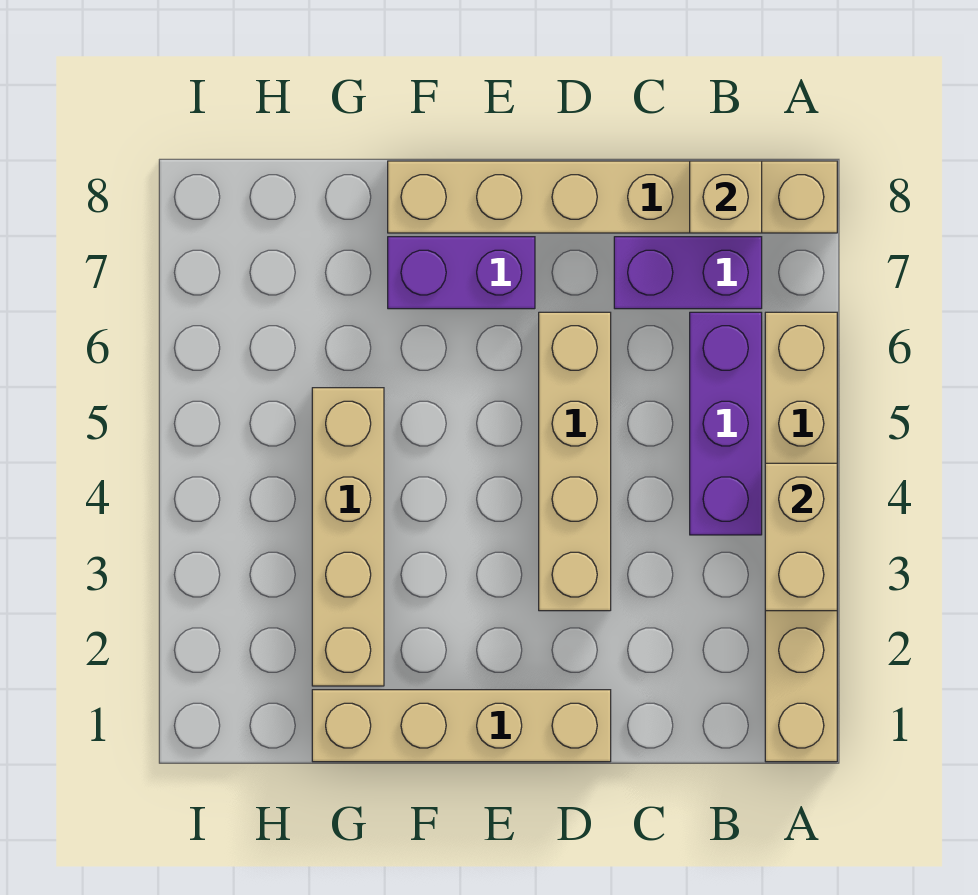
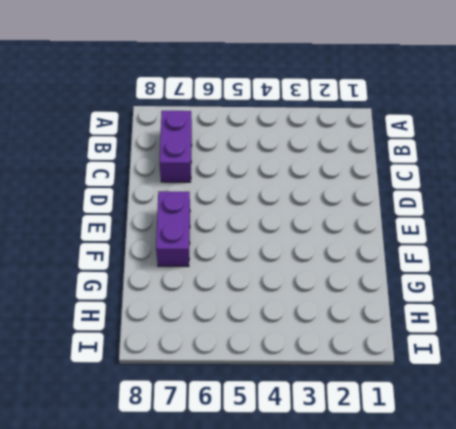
none -> tan brick A1:A6 level 1
none -> tan brick A8:F8 level 1

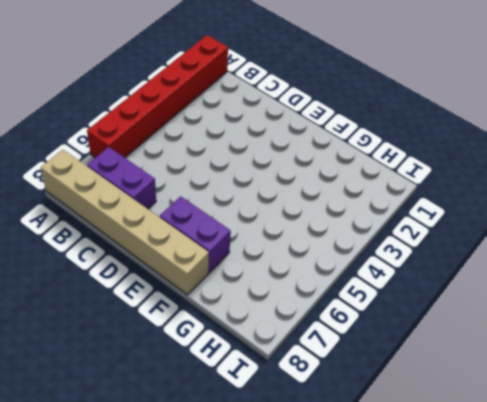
red brick A1:A6 level 1 -> tan brick A1:A6 level 1
none -> purple brick B4:B6 level 1
none -> tan brick D1:G1 level 1

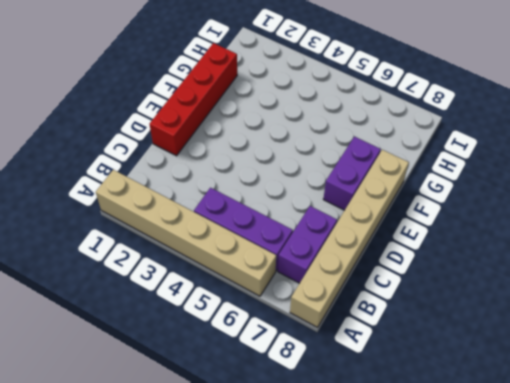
red brick D1:G1 level 1 -> tan brick D1:G1 level 1
none -> tan brick D3:D6 level 1
none -> tan brick G2:G5 level 1

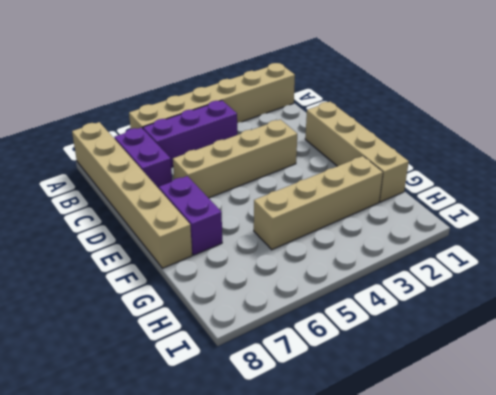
none -> tan brick A3:A4 level 2
none -> tan brick B8 level 2

